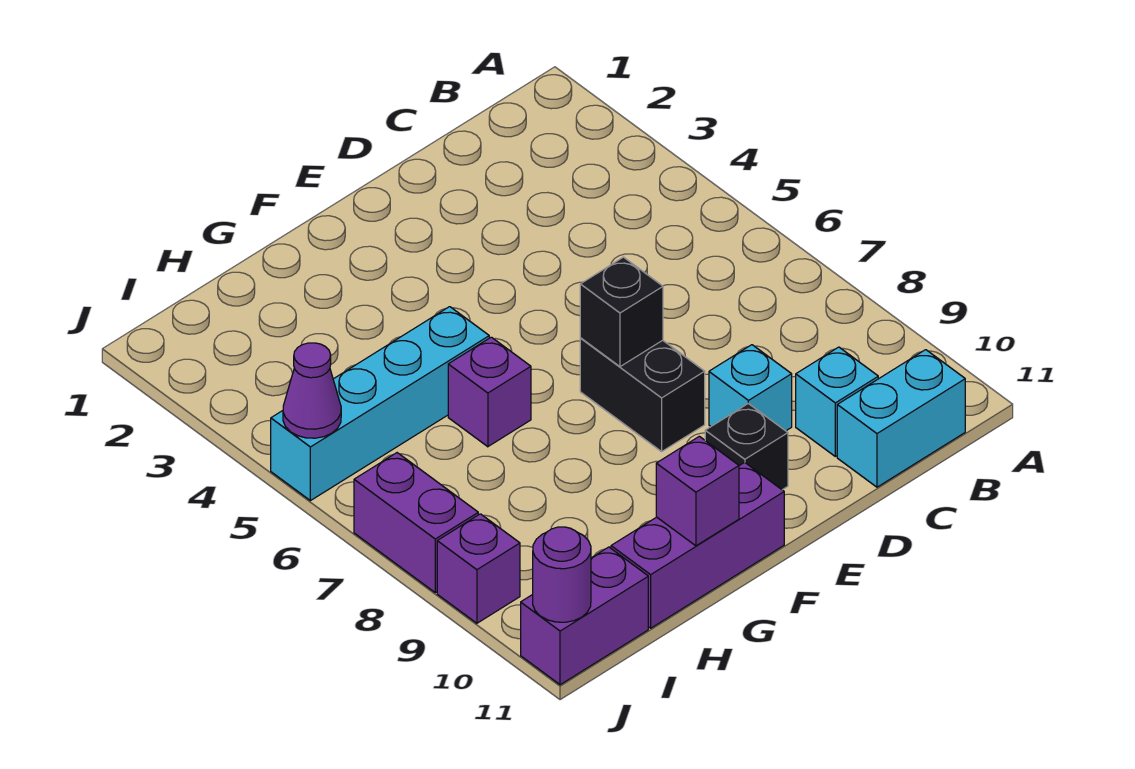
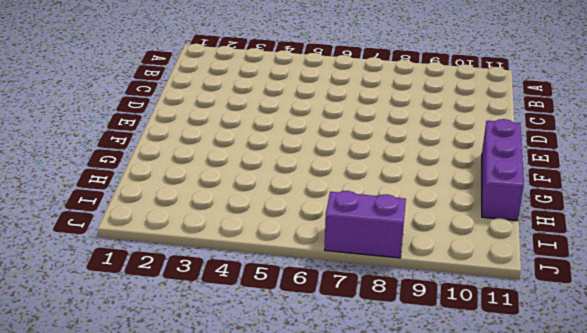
none -> cyan brick B11:C11 level 1
none -> cyan brick C10 level 1
none -> cyan brick D9 level 1

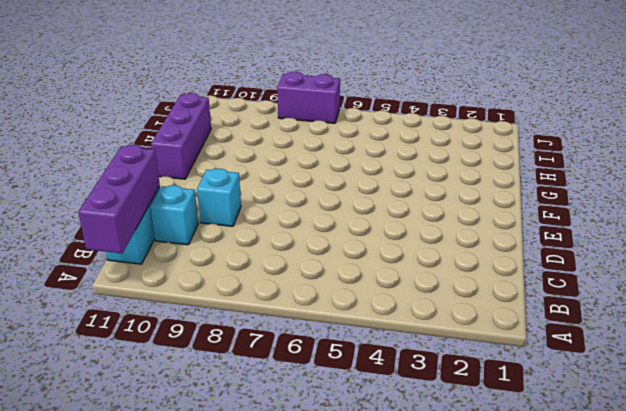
purple brick A11:C11 level 2 -> none
none -> black brick E7:E8 level 1
none -> black brick E10 level 1
none -> cyan brick G5:J5 level 1

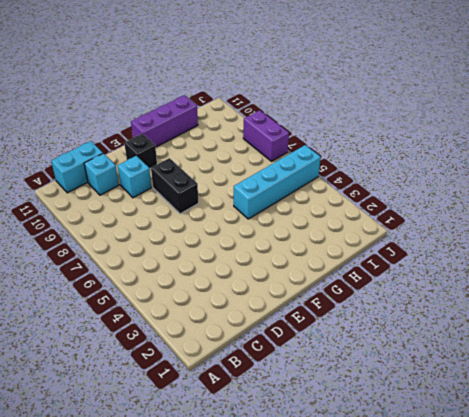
none -> purple brick G6 level 1
none -> purple brick I11:J11 level 1
none -> purple brick J9 level 1

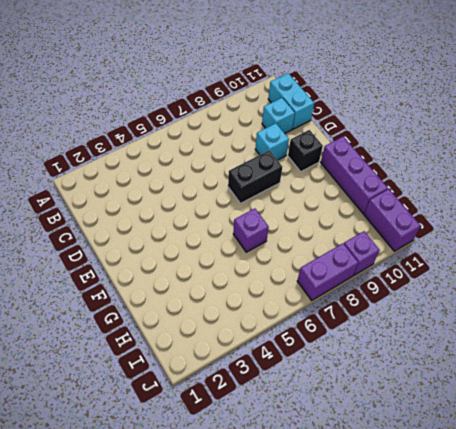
none -> cyan brick G5:J5 level 1
none -> black brick E7 level 2
none -> purple brick G11 level 2

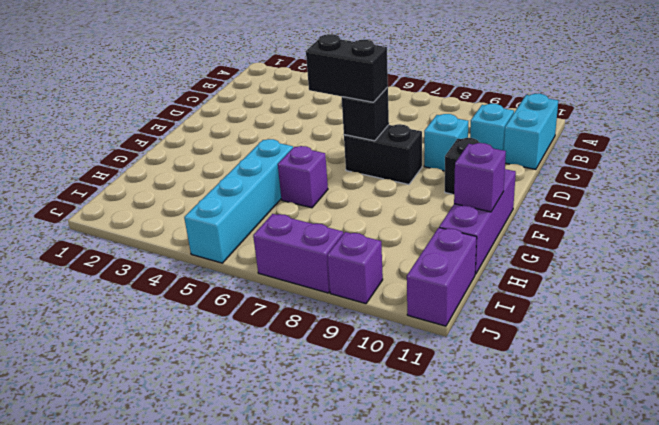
black brick E6:E7 level 3 -> none
none -> purple cone J5 level 2
none -> purple round brick J11 level 2

